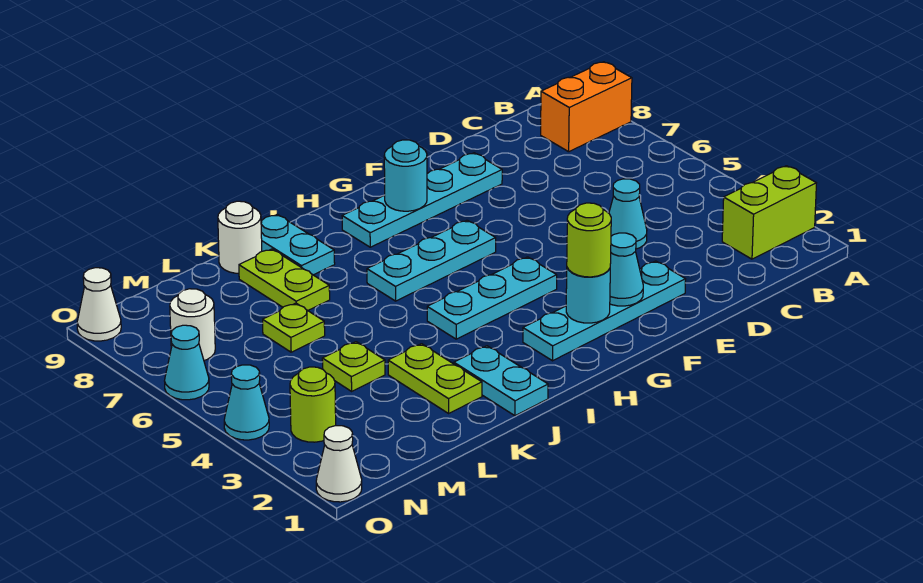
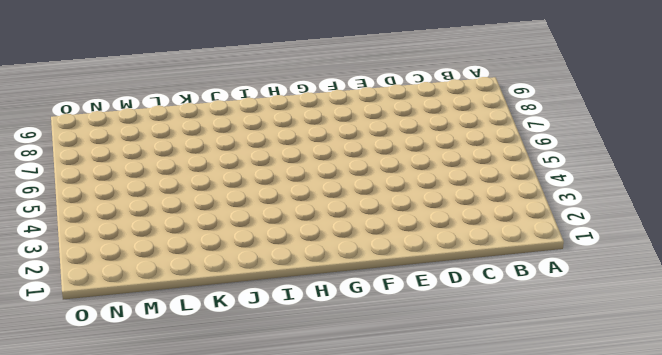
none -> lime brick A2:B2 level 1
none -> orange brick A8:B8 level 1
none -> cyan cone D4 level 1

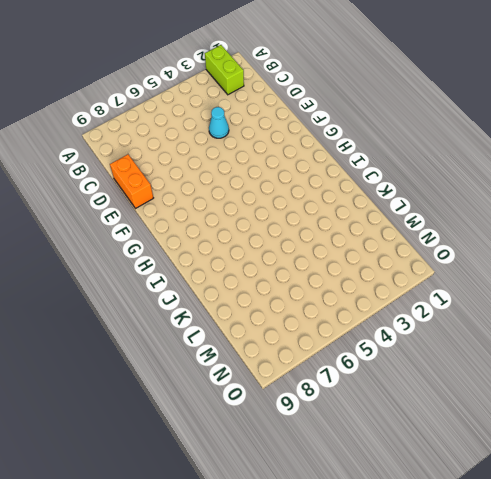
orange brick D9:E9 level 1 -> orange brick A8:B8 level 1
none -> cyan plate E2:H2 level 1
none -> cyan plate E8:H8 level 1
none -> cyan plate G4:I4 level 1

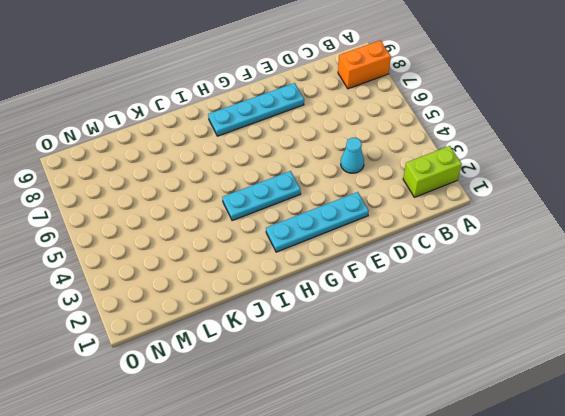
none -> cyan plate G6:I6 level 1
none -> cyan plate J1:J2 level 1
none -> cyan plate J8:J9 level 1

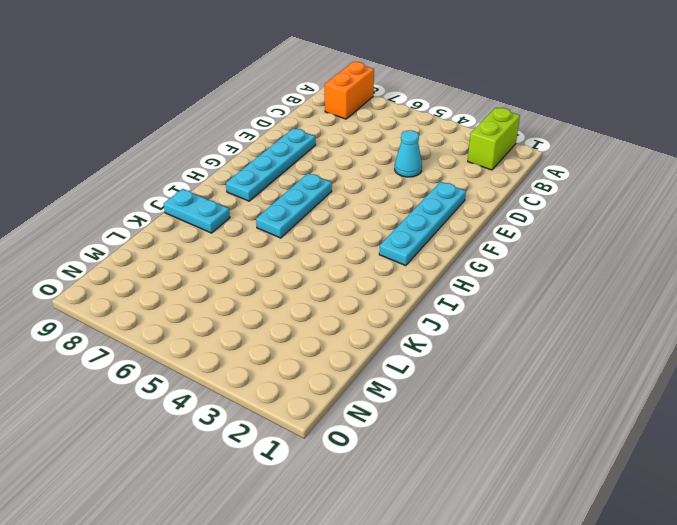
none -> cyan plate G4:I4 level 1
none -> cyan plate J1:J2 level 1
none -> lime plate K2:K3 level 1

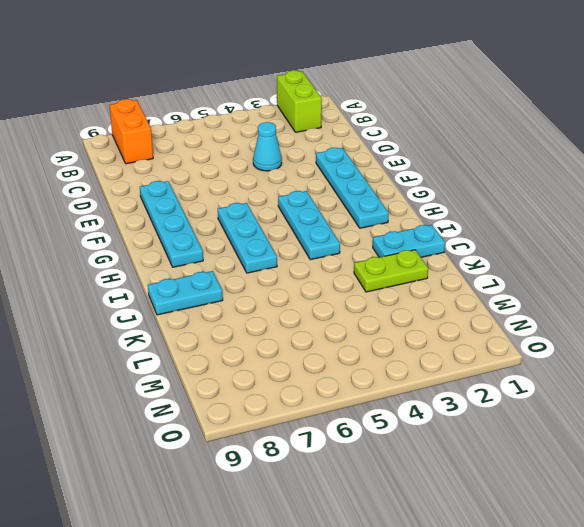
none -> lime plate K7:K8 level 1
none -> white round brick K9 level 1
none -> lime plate L4 level 1

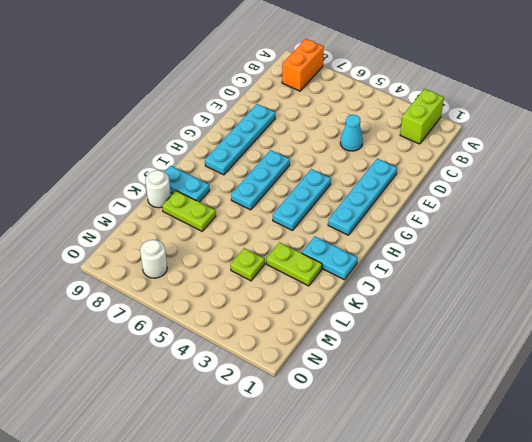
none -> lime plate L6 level 1
none -> lime round brick N3 level 1
none -> white cone O1 level 1

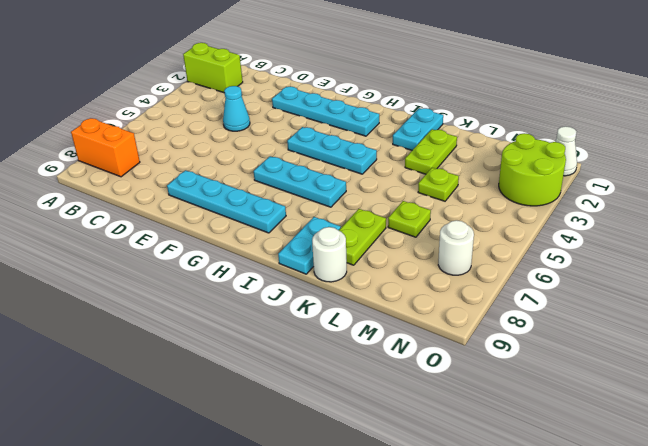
lime round brick N2:O3 level 1 -> lime round brick N3 level 1
none -> cyan cone O4 level 1
none -> cyan cone O6 level 1
none -> white cone O9 level 1

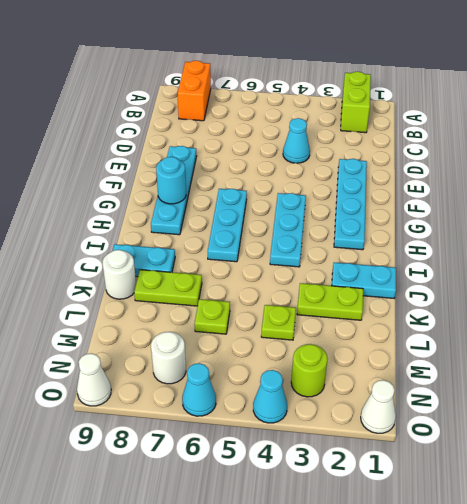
none -> cyan cone F2 level 2
none -> cyan round brick G2 level 2
none -> lime round brick G2 level 3

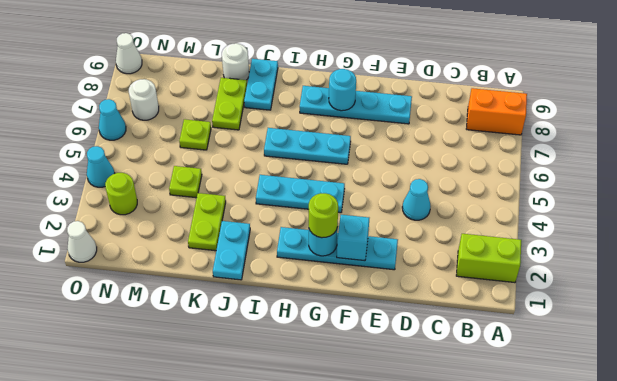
cyan brick F2 level 2 -> cyan cone F2 level 2

